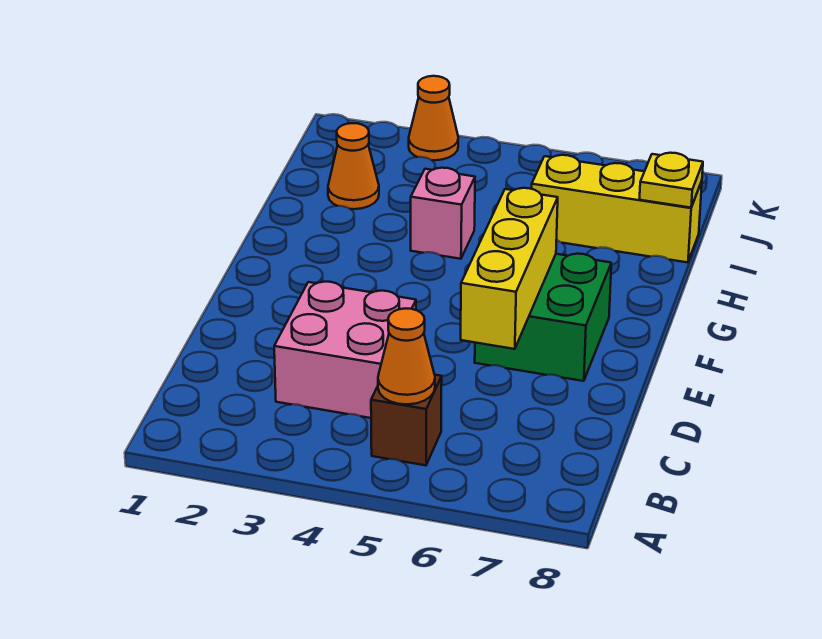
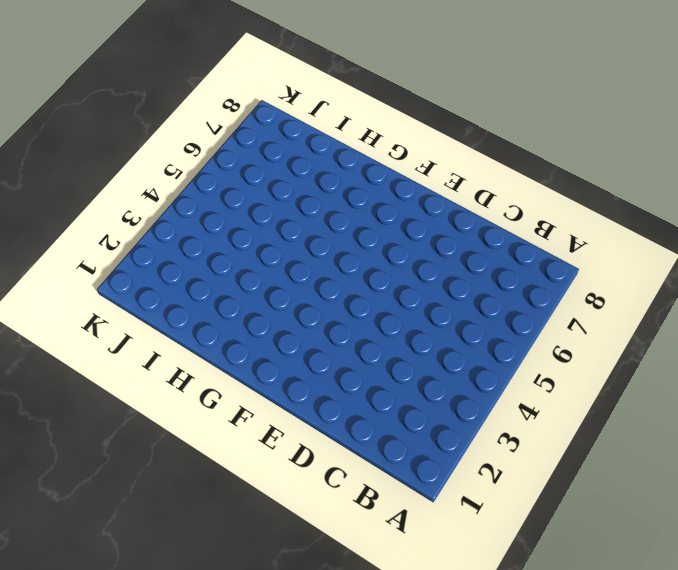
none -> brown brick B5 level 1
none -> pink brick C3:D4 level 1

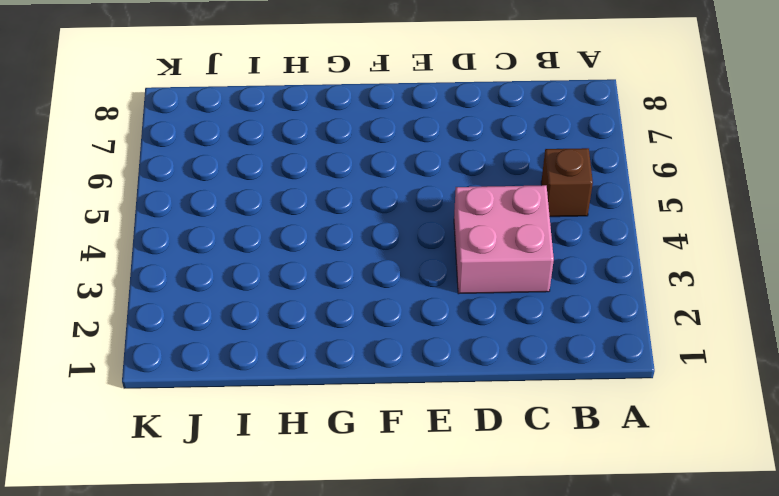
none -> green brick E6:F7 level 1
none -> pink brick H4 level 1

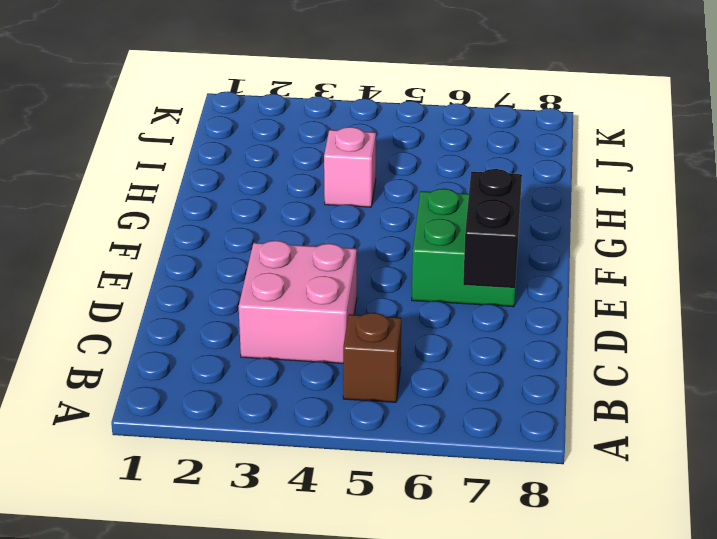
black brick D7:E7 level 2 -> none
none -> orange cone I2 level 1
none -> yellow brick I6:I8 level 1

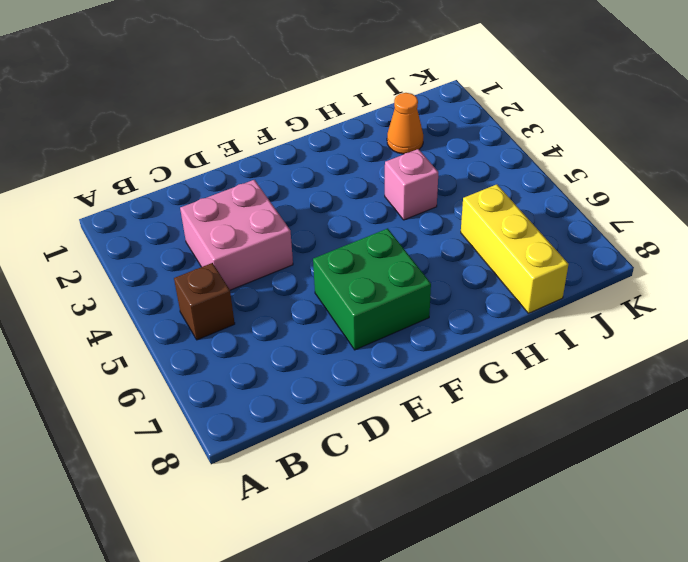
none -> orange cone K3 level 1
none -> orange cone B5 level 2

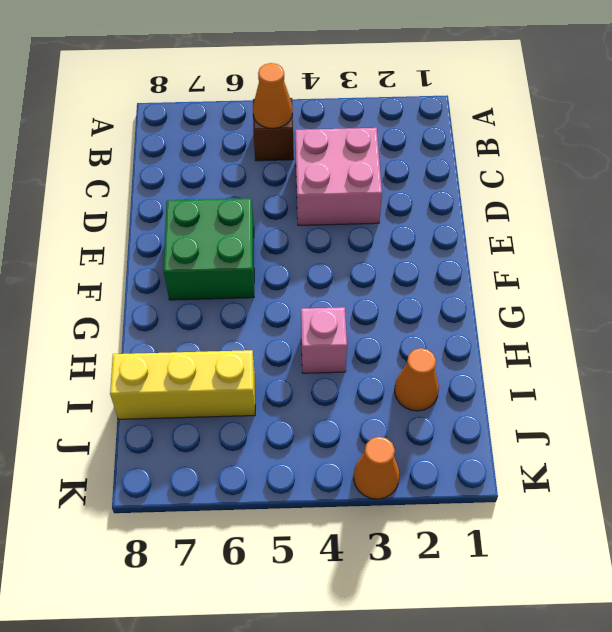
none -> yellow brick D6:F6 level 2
none -> yellow plate I8 level 2

